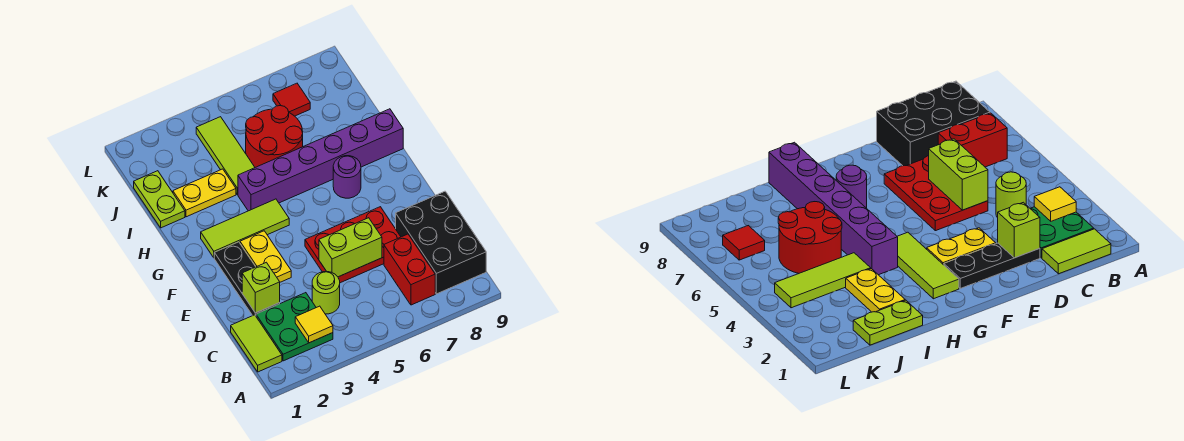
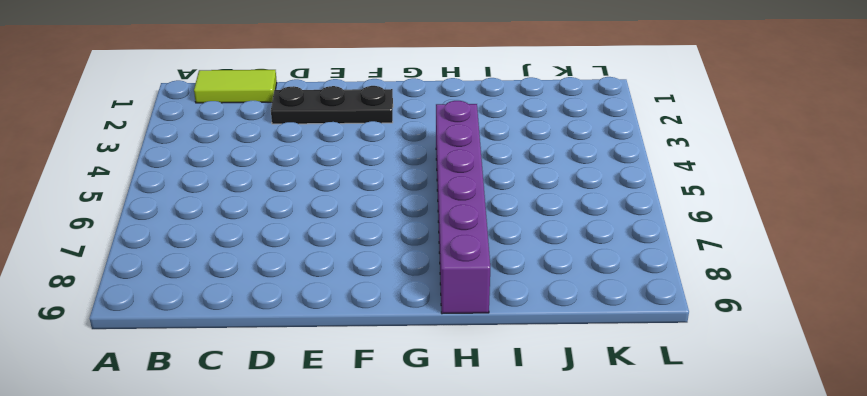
none -> green plate B2:C3 level 1
none -> red brick B7:C7 level 1
none -> black brick B8:D9 level 1

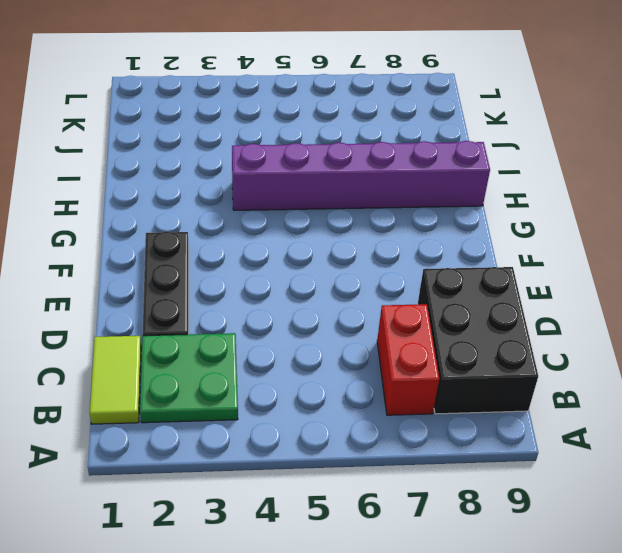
none -> lime round brick C4 level 1
none -> red plate D5:E7 level 1
none -> yellow plate E3:F3 level 1

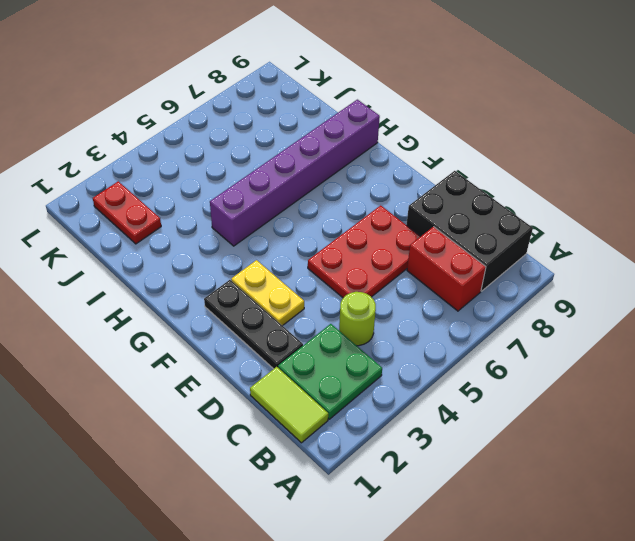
red plate J2:K2 level 1 -> none
none -> lime tile G2:G4 level 1
none -> purple round brick G7 level 1
none -> lime plate I1:J1 level 1

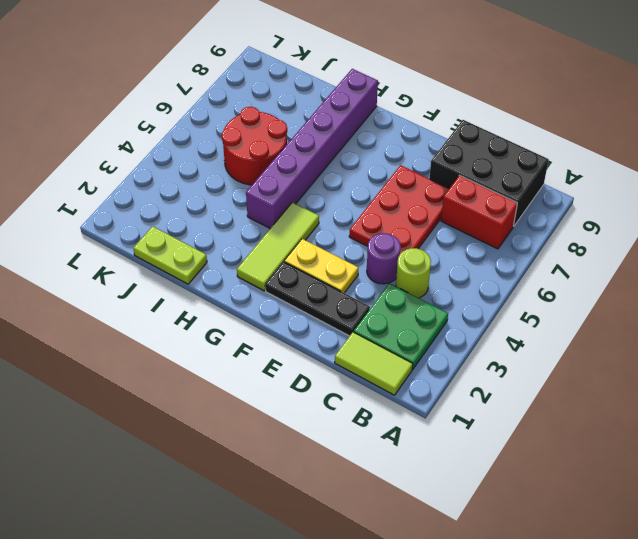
purple round brick D4 level 1 -> purple round brick G7 level 1
none -> yellow plate I2:I3 level 1
none -> lime tile I4:K4 level 1
none -> red tile K7 level 1

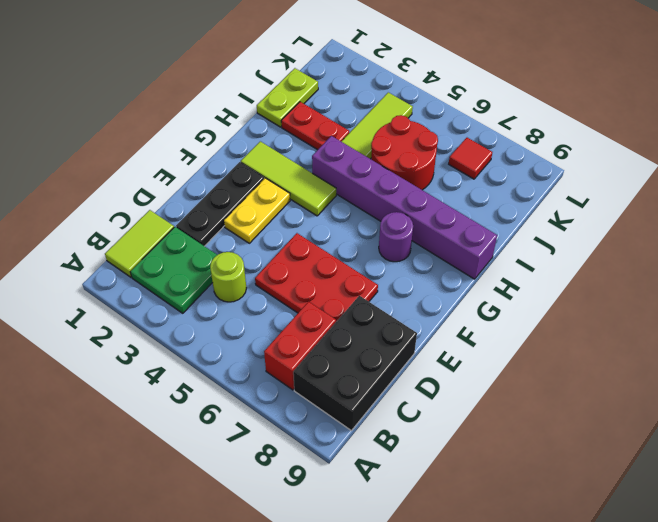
red plate I2:I3 level 1 -> yellow plate I2:I3 level 1
none -> yellow tile B3 level 2
none -> lime brick D2 level 2
none -> lime brick D5:D6 level 2

